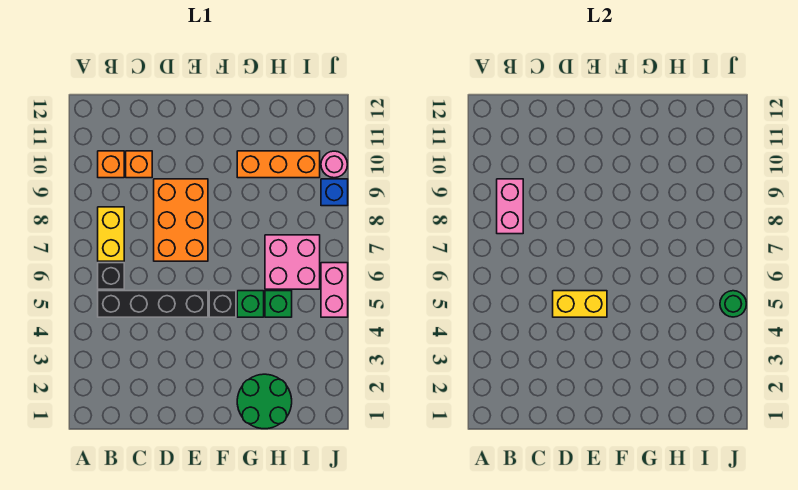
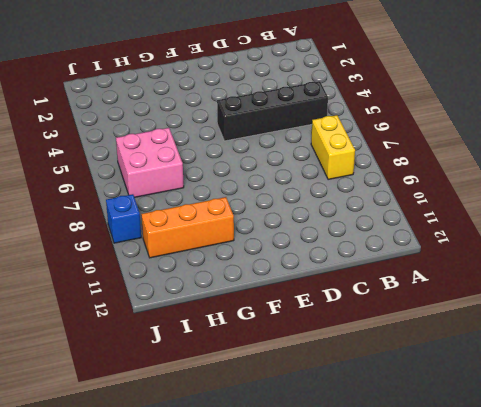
none -> black brick B6 level 1
none -> orange brick B10 level 1
none -> orange brick C10 level 1

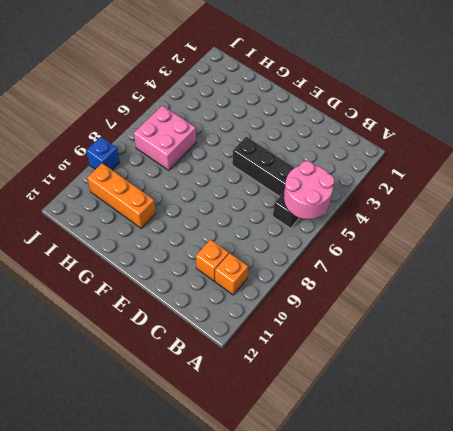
pink round brick A5:B6 level 2 -> none
none -> yellow brick B7:B8 level 1
none -> orange brick D7:E9 level 1
none -> black brick F5 level 1

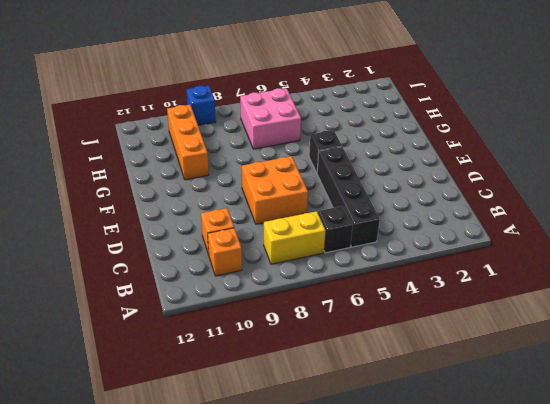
orange brick D7:E8 level 1 -> orange brick D7:E9 level 1
none -> green round brick G1:H2 level 1
none -> green brick G5 level 1
none -> green brick H5 level 1

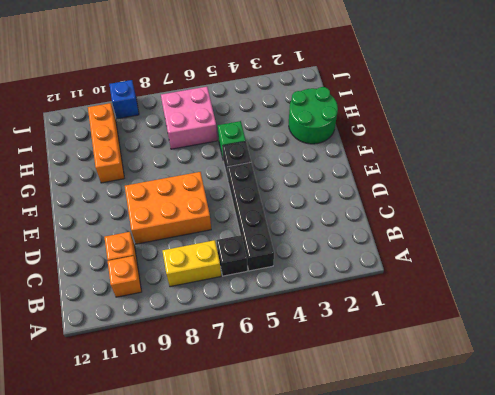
none -> green brick H5 level 1
none -> pink brick J5:J6 level 1
none -> pink round brick J10 level 1

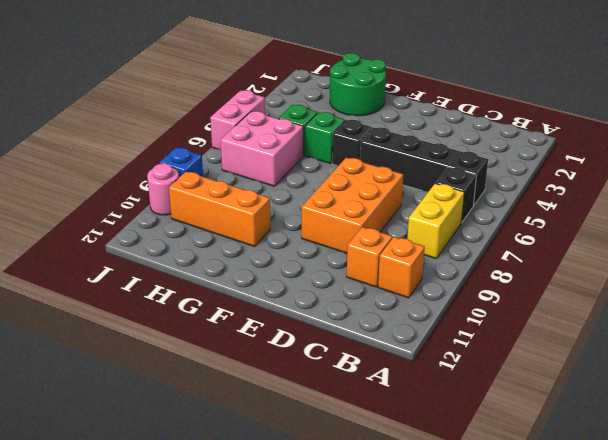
none -> pink brick B8:B9 level 2
none -> yellow brick D5:E5 level 2
none -> green round brick J5 level 2

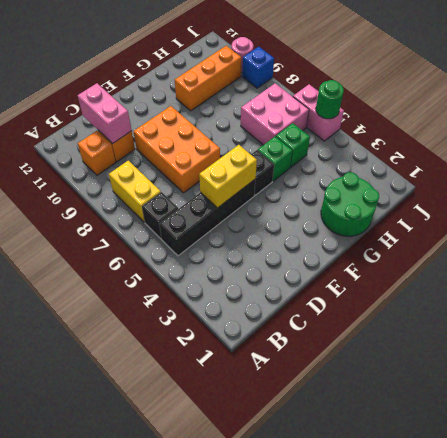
pink brick C10:C11 level 2 -> pink brick B8:B9 level 2

